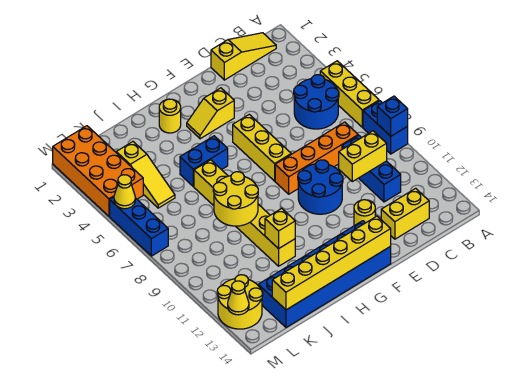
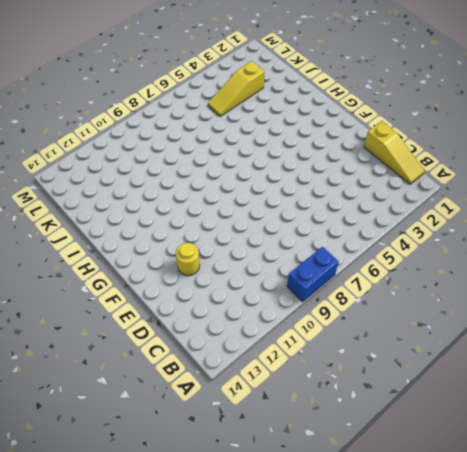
none -> yellow brick A5:A7 level 1
none -> blue round brick B5:C6 level 1
none -> orange brick C8:F8 level 1

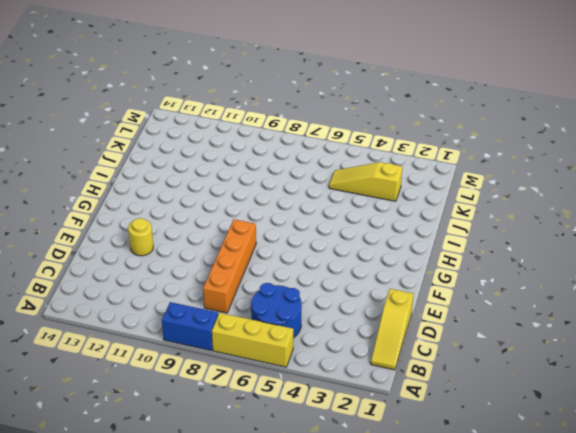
none -> blue brick C9:C11 level 1
none -> yellow brick C13:D13 level 1
none -> blue round brick E9:F10 level 1

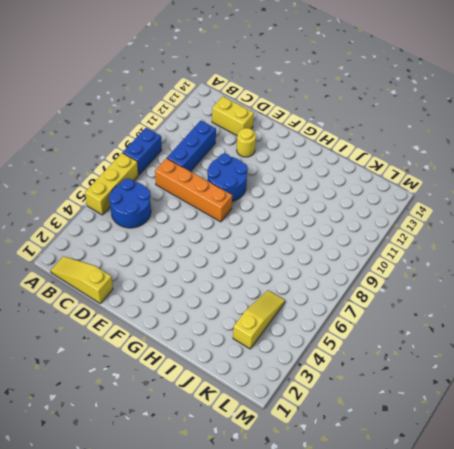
none -> yellow slope F3:G3 level 1 top F
none -> yellow brick F5:F7 level 1
none -> blue brick F13:K14 level 1

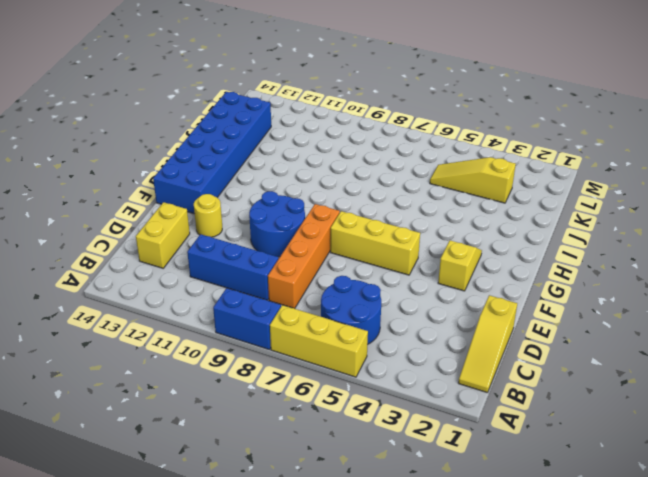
none -> yellow round brick H2 level 1
none -> blue brick H5:I5 level 1
none -> yellow brick I6:I11 level 1

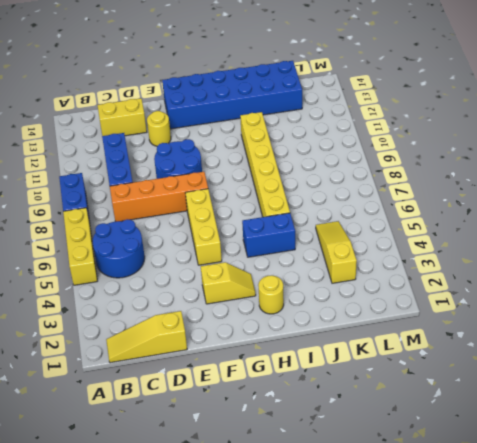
none -> orange brick L1:M4 level 1
none -> yellow round brick L12:M13 level 1
none -> blue brick M5:M7 level 1

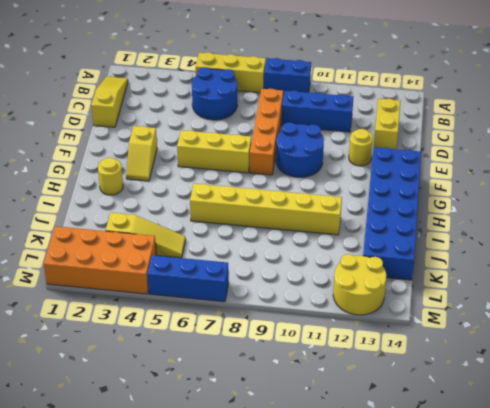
none -> blue brick H5:I5 level 1
none -> blue brick A9 level 2
none -> yellow brick C10:D10 level 2

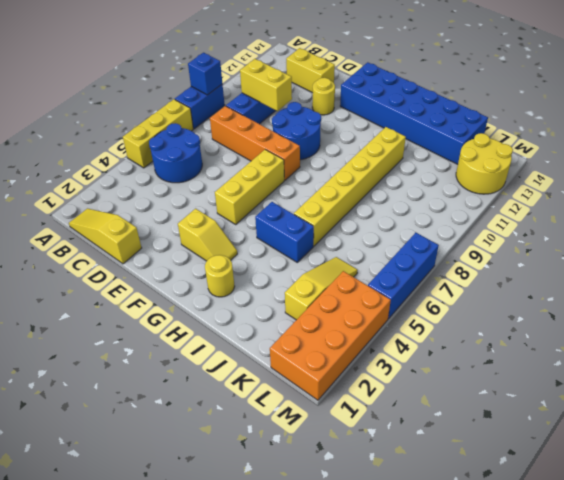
none -> yellow brick F14:K14 level 2
none -> yellow round brick I8:J9 level 2
none -> yellow brick I11 level 2

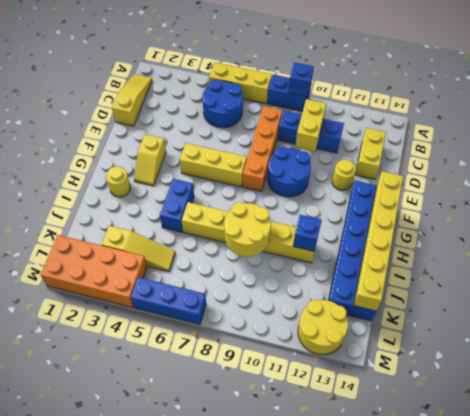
blue brick I11 level 2 -> yellow brick I11 level 2
none -> yellow cone M5 level 2
none -> yellow cone M13 level 2

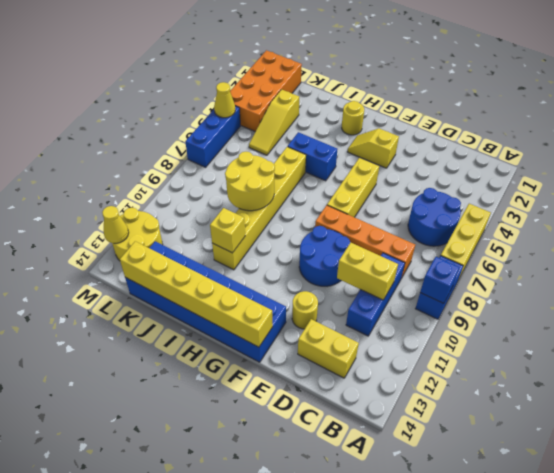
none -> yellow slope B1:D1 level 1 top D

